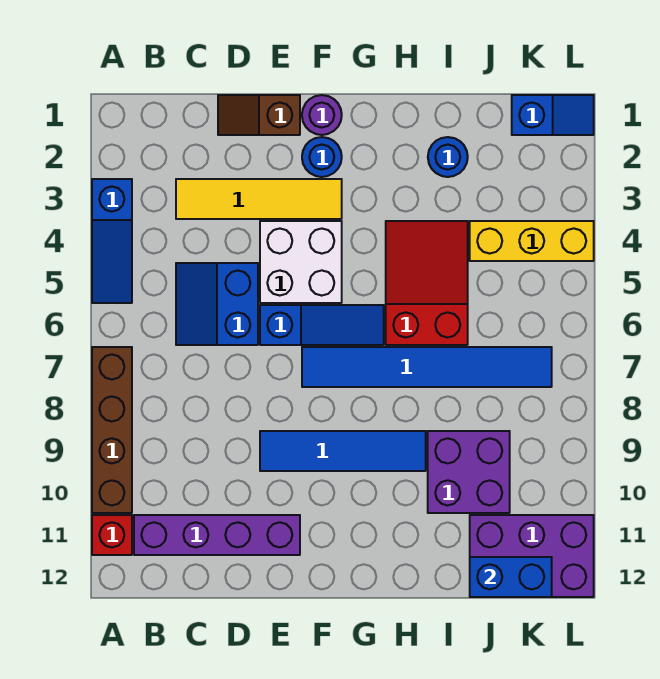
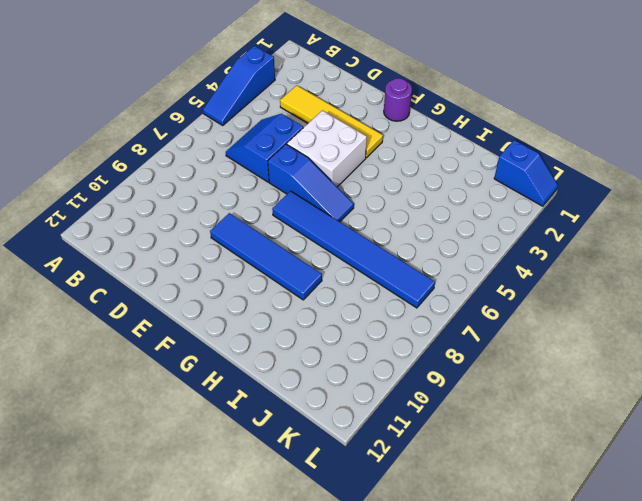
none -> brown brick A7:A10 level 1
none -> red brick A11 level 1
none -> purple brick B11:E11 level 1

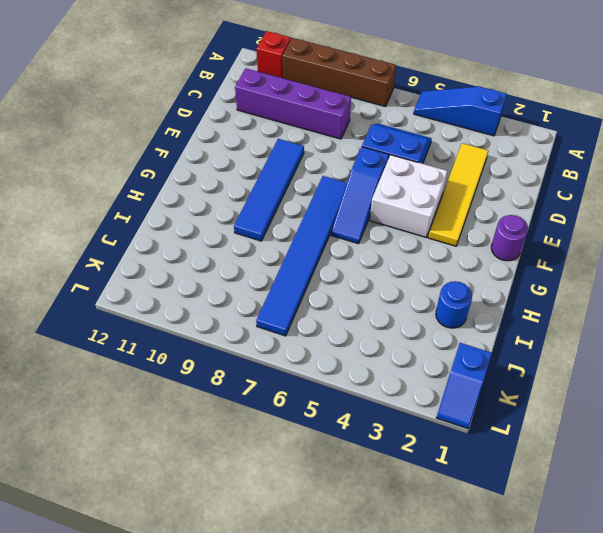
purple brick C8:C11 level 1 -> purple brick B11:E11 level 1
none -> brown slope D1:E1 level 1 top E
none -> blue round brick F2 level 1
none -> red slope H4:I6 level 1 top 6

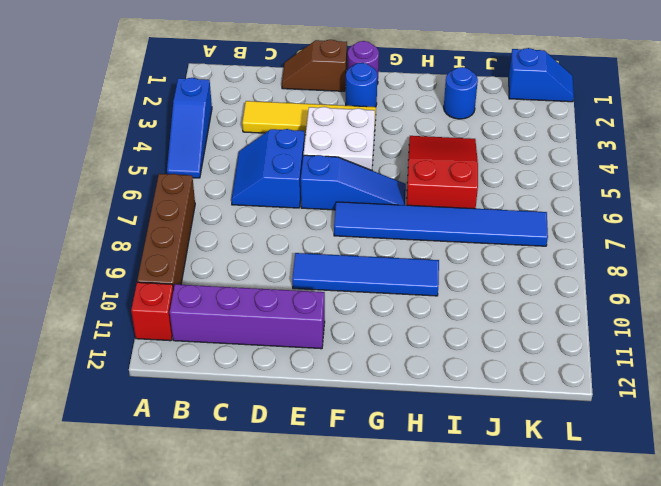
none -> purple brick I9:J10 level 1
none -> yellow brick J4:L4 level 1
none -> purple brick J11:L12 level 1

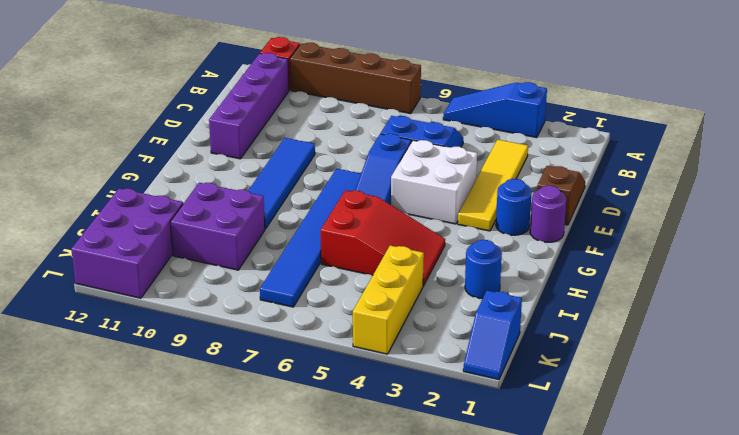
none -> blue brick J12:K12 level 2

